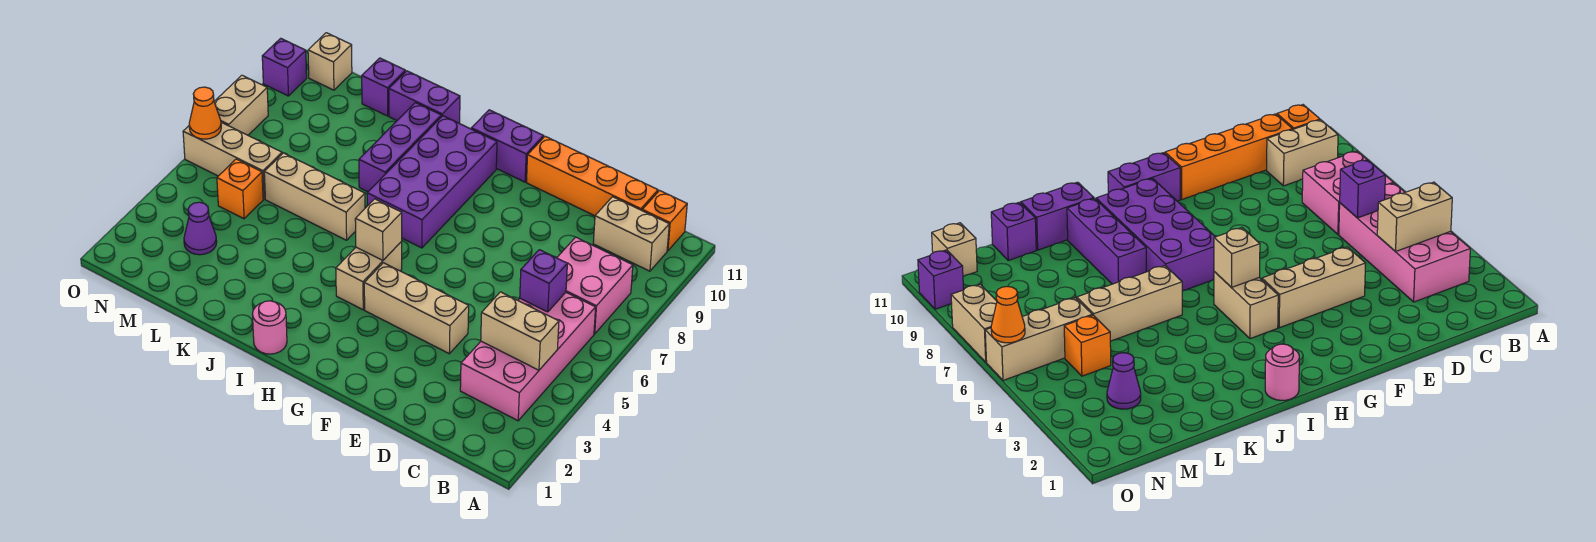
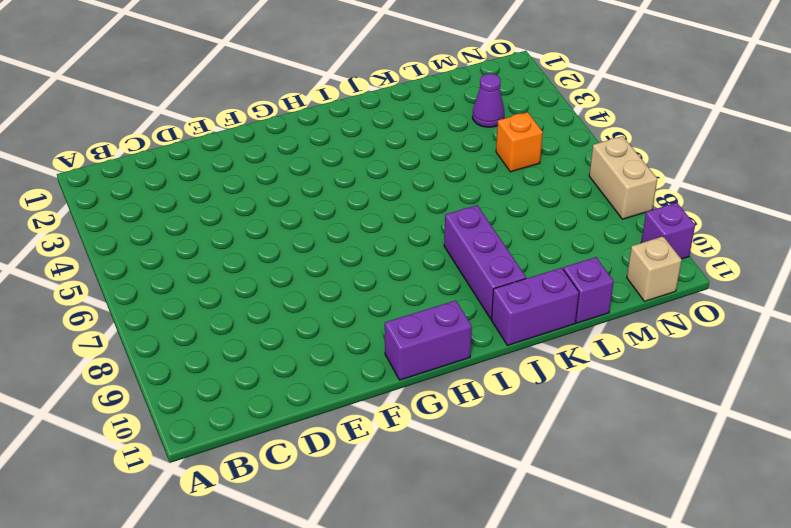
none -> pink brick B3:C6 level 1
none -> pink brick B7:C8 level 1
none -> tan brick B10:C10 level 1

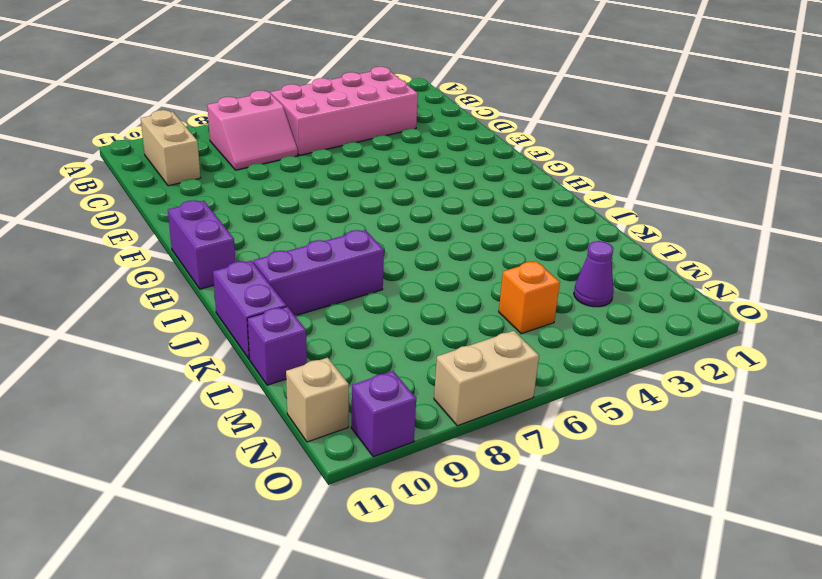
pink slope B7:C8 level 1 top B -> pink brick B7:C8 level 1
none -> orange brick B11 level 1
none -> orange brick C11:F11 level 1
none -> tan brick E4:G4 level 1

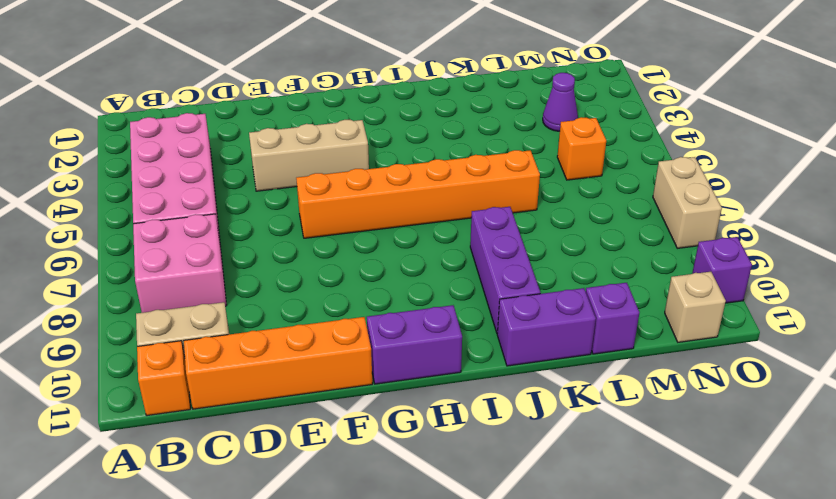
orange brick F6:K6 level 1 -> tan brick J6:L6 level 1
none -> tan brick H4:H5 level 1
none -> purple brick H7:I10 level 1
none -> pink round brick I1 level 1

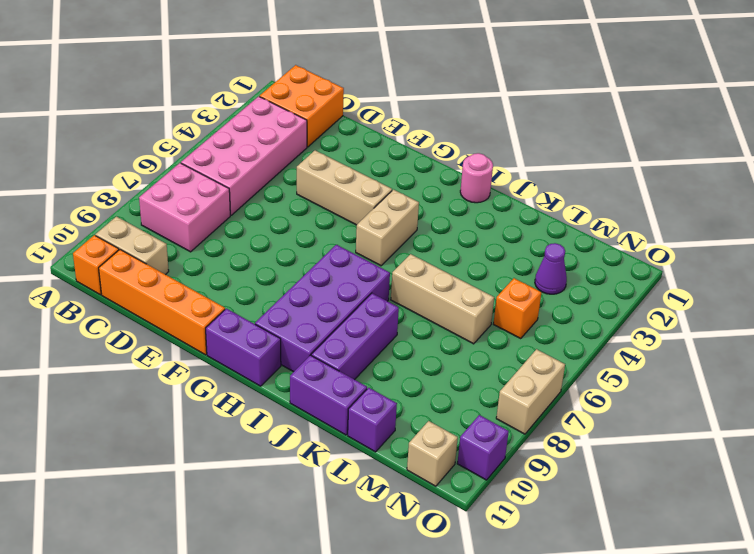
orange brick B1:C2 level 1 -> none
none -> tan brick M6:O6 level 1
none -> tan brick B4:C4 level 2
none -> purple brick C6 level 2

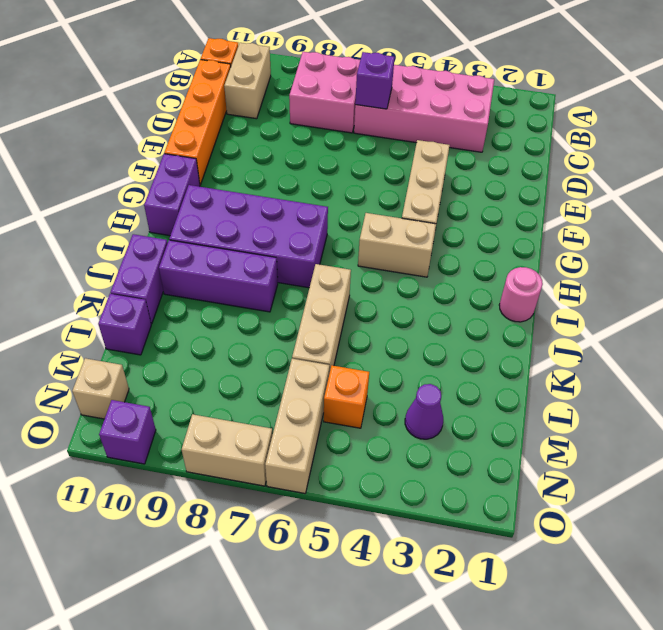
none -> tan brick B4:C4 level 2
none -> tan brick H5 level 2
none -> orange cone O6 level 2

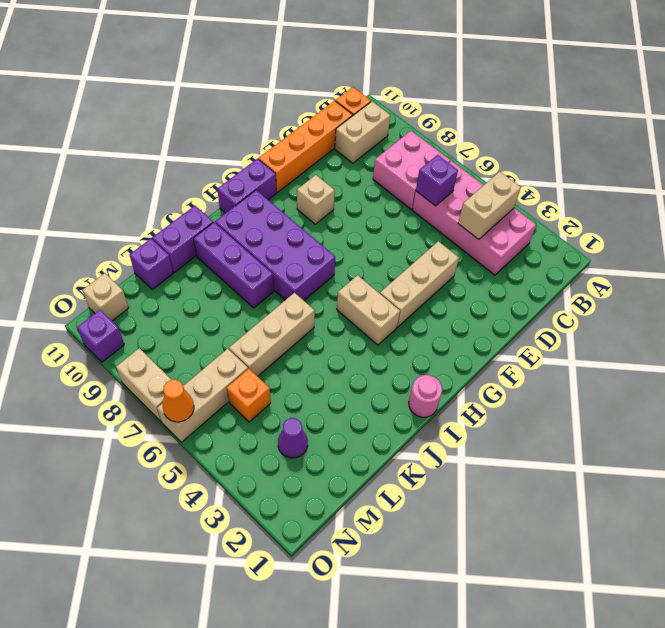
tan brick F9 level 1 -> tan brick H5 level 2

